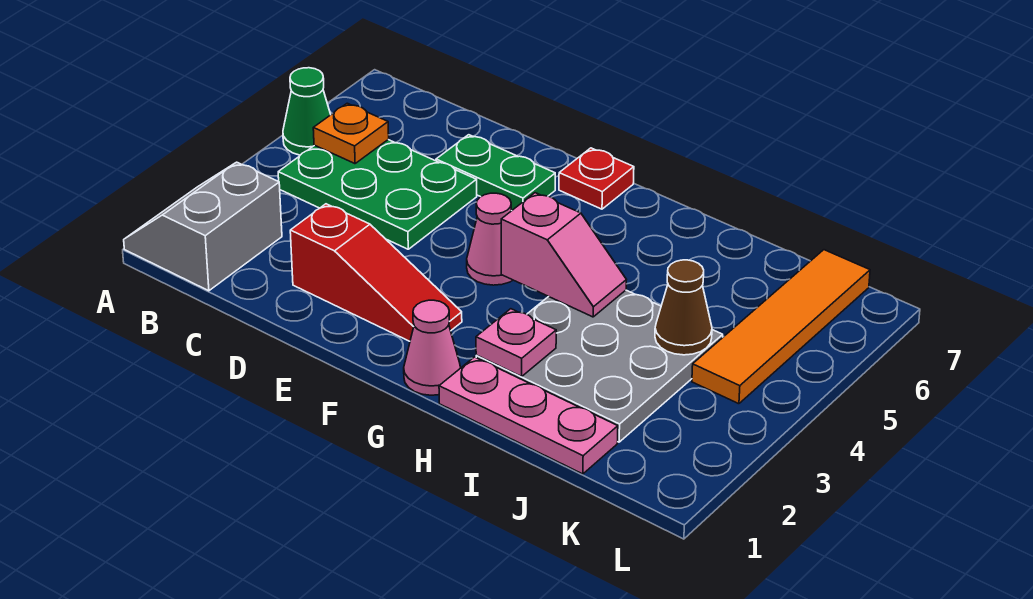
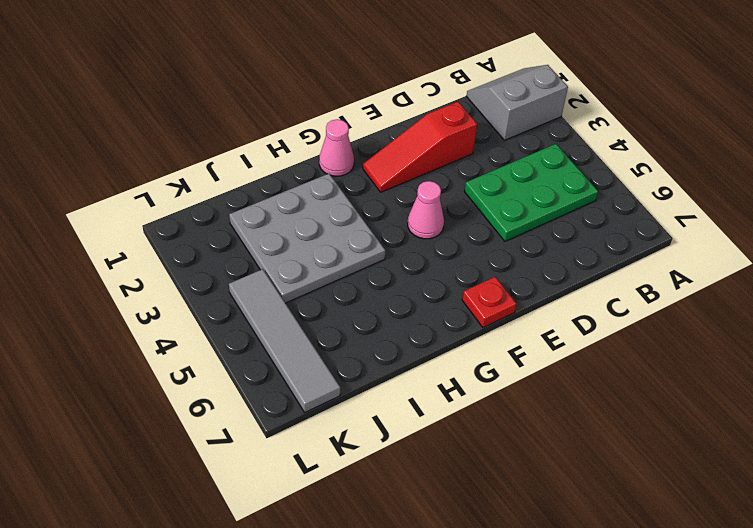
grey slope A1:B2 level 1 top 2 -> grey slope A1:B2 level 1 top B
grey tile K4:K7 level 1 -> orange tile K4:K7 level 1
none -> green cone A5 level 1
none -> green plate D6:E6 level 1
none -> pink plate H1:J1 level 1

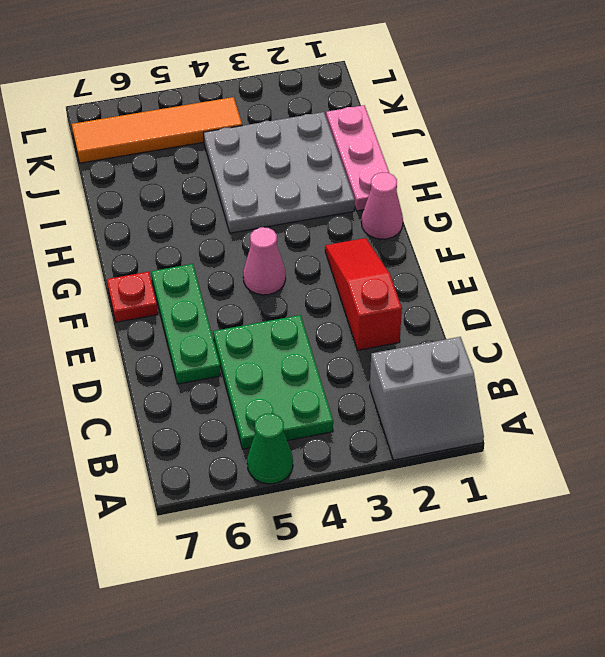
green plate D6:F6 level 1 -> green plate D6:E6 level 1
none -> orange plate B5 level 2
none -> pink slope G4:H4 level 2 top G
none -> pink plate H2 level 2

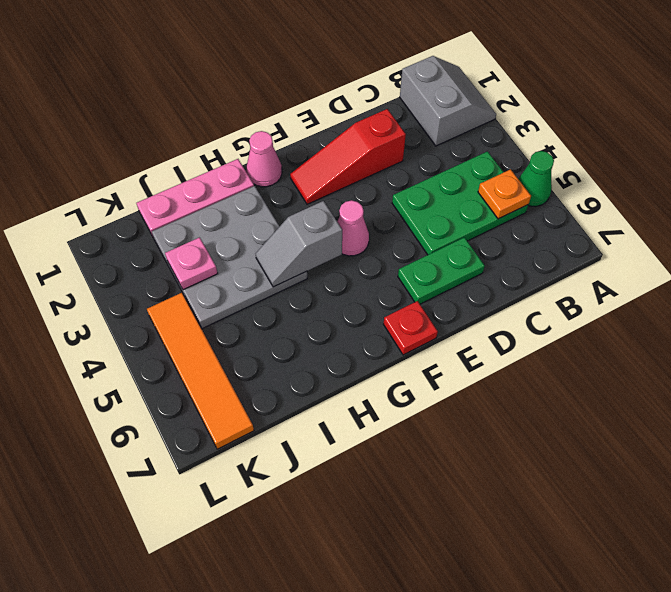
grey slope G4:H4 level 2 top G -> pink slope G4:H4 level 2 top G
pink plate J3 level 2 -> pink plate H2 level 2
none -> brown cone J4 level 2

